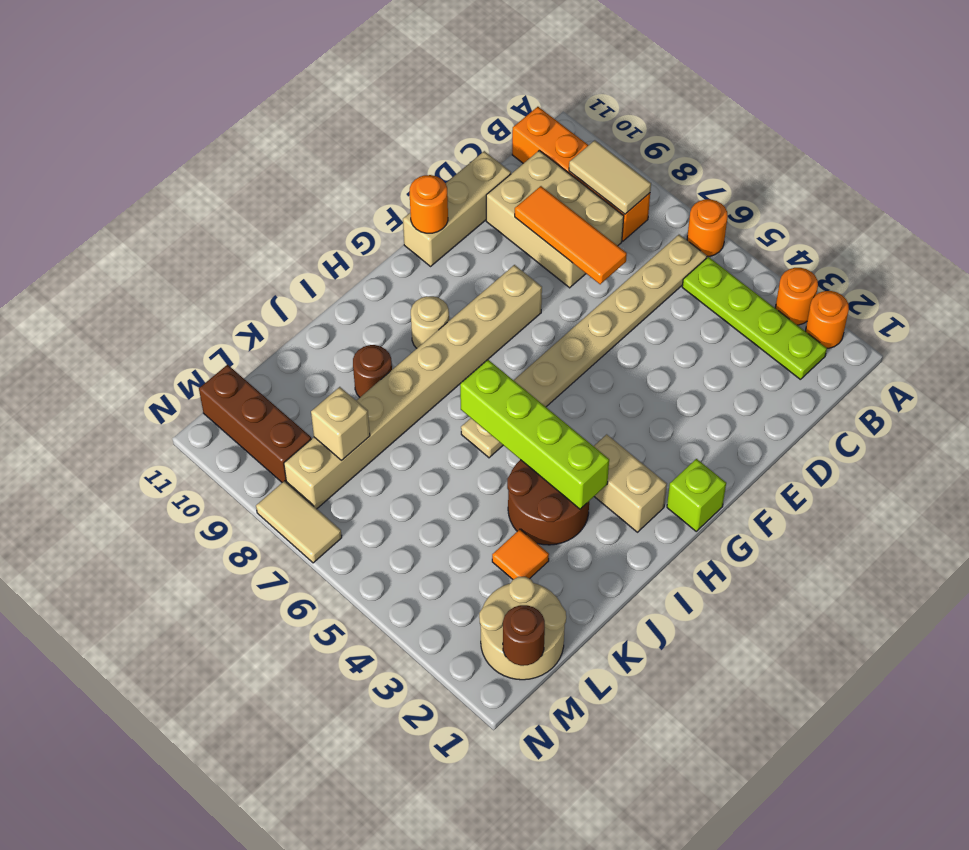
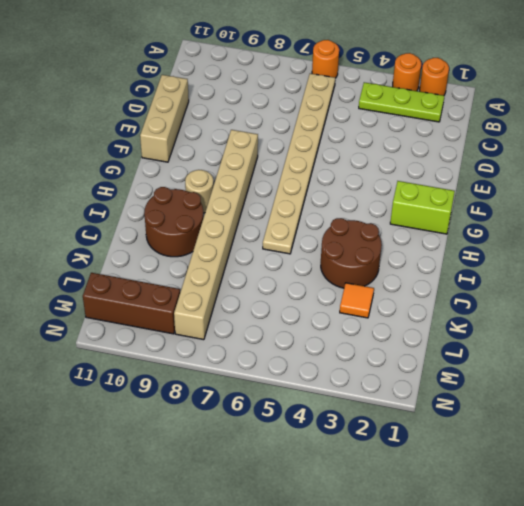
lime plate B2:B4 level 1 -> lime plate B2:B5 level 1
lime brick G1:G2 level 1 -> lime brick G1 level 1
brown round brick I9:J10 level 1 -> brown round brick J9 level 1
none -> orange brick B8:B11 level 1
none -> tan brick C8:D10 level 1
none -> tan brick H2:H3 level 1

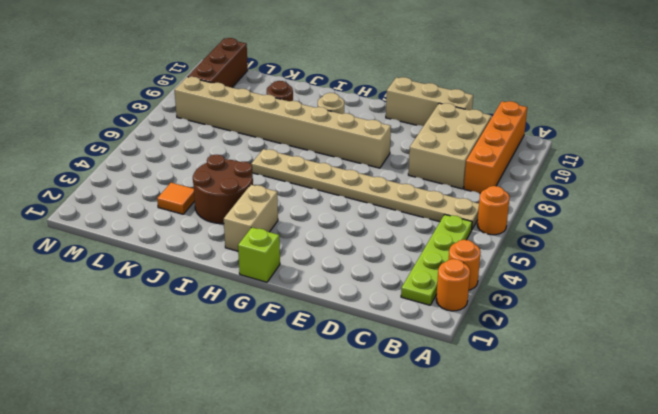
none -> tan round brick L1:M2 level 1
none -> tan tile N7:N8 level 1
none -> tan tile B8:B9 level 2

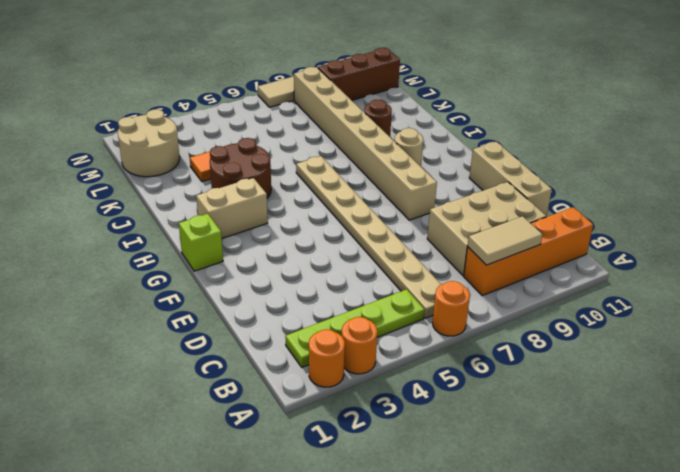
none -> orange tile D7:D9 level 2
none -> orange round brick F11 level 2
none -> lime brick I3:I6 level 2

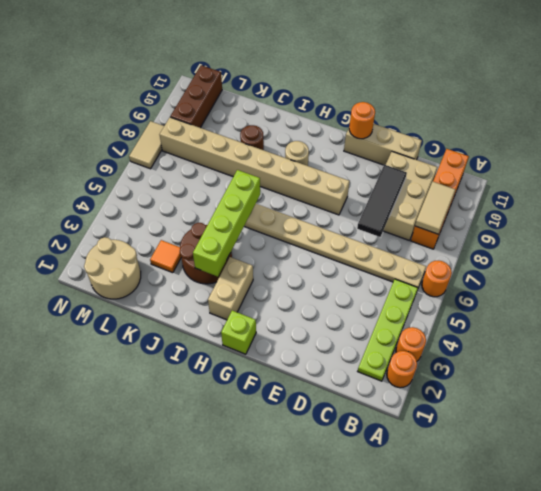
black tile D7:D9 level 2 -> orange tile D7:D9 level 2
none -> tan brick L8 level 2
none -> brown round brick M1 level 2

